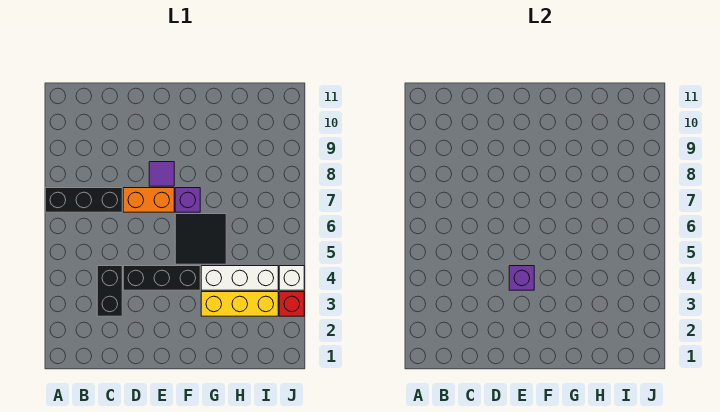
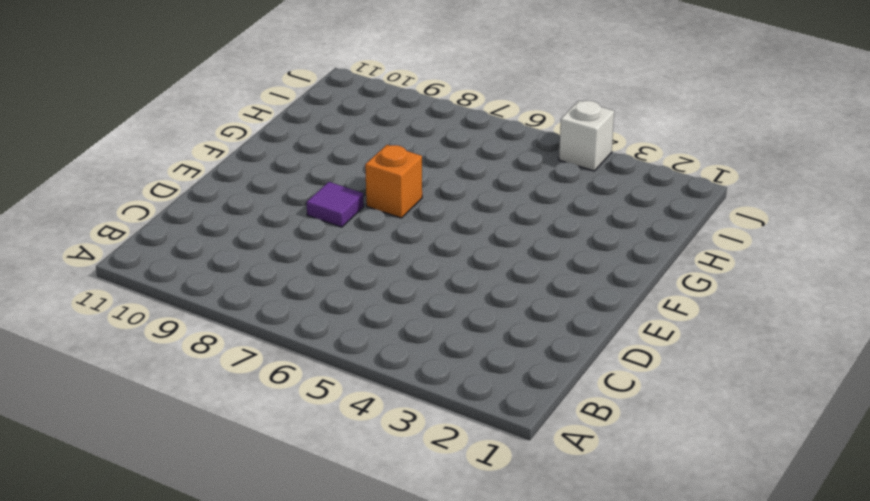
orange brick F7 level 1 -> purple brick F7 level 1
none -> black brick A7:C7 level 1
none -> black brick C3:C4 level 1
none -> black brick D4:F4 level 1

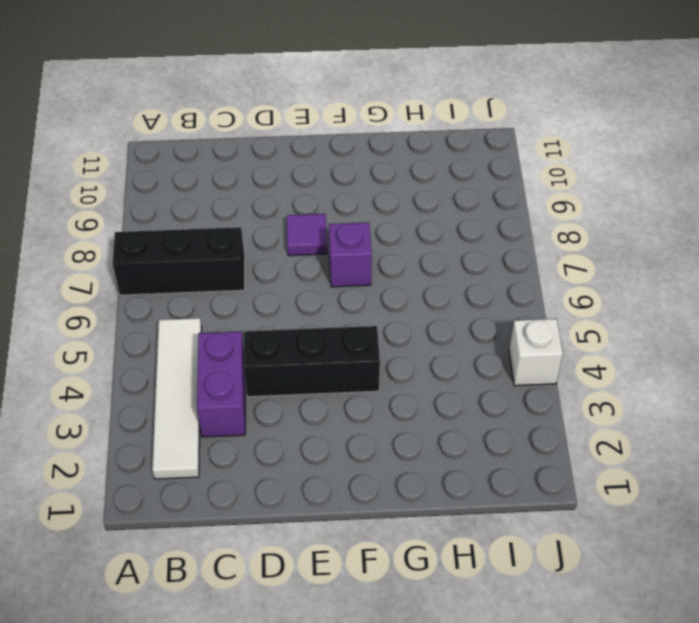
white tile B2:B5 level 1 -> none
purple brick C3:C4 level 1 -> black brick C3:C4 level 1
none -> orange brick D7:E7 level 1
none -> black tile F5:G6 level 1
none -> yellow brick G3:I3 level 1

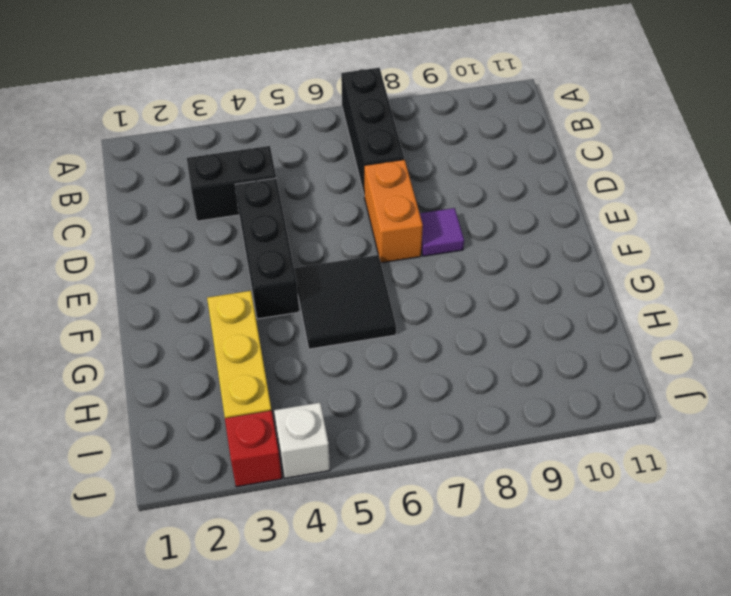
none -> purple brick F7 level 1
none -> white brick G4:I4 level 1
none -> purple brick E4 level 2

